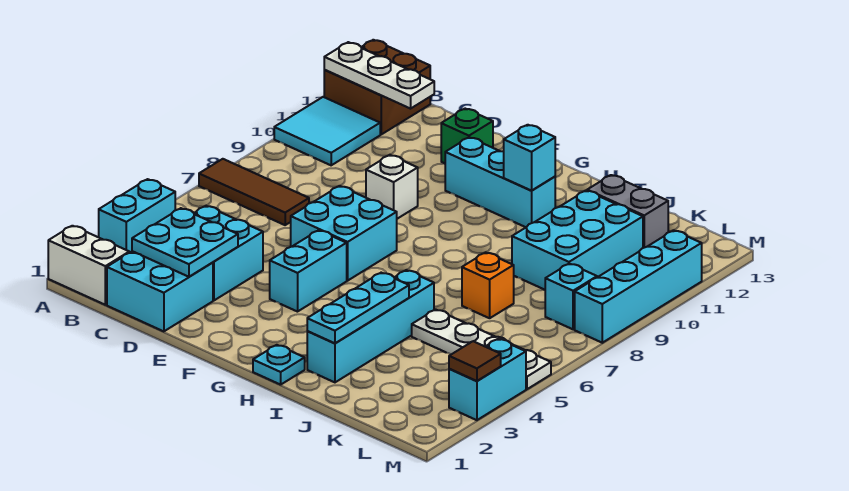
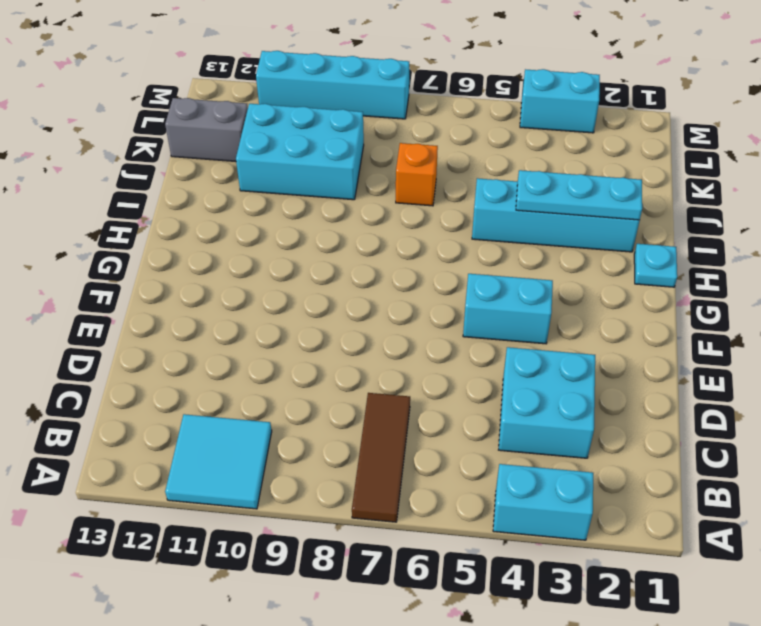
grey brick K12:K13 level 1 -> grey brick J12:K12 level 1
none -> white brick A1:B1 level 1
none -> brown brick A12:B13 level 1
none -> cyan brick C1:D2 level 1

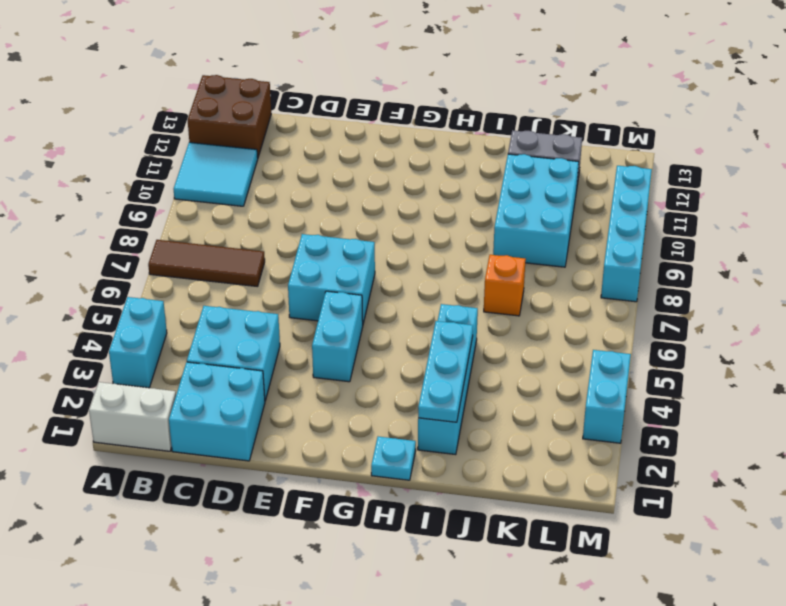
none -> white brick E9 level 1
none -> green brick E12 level 1
none -> cyan brick F11:H11 level 1

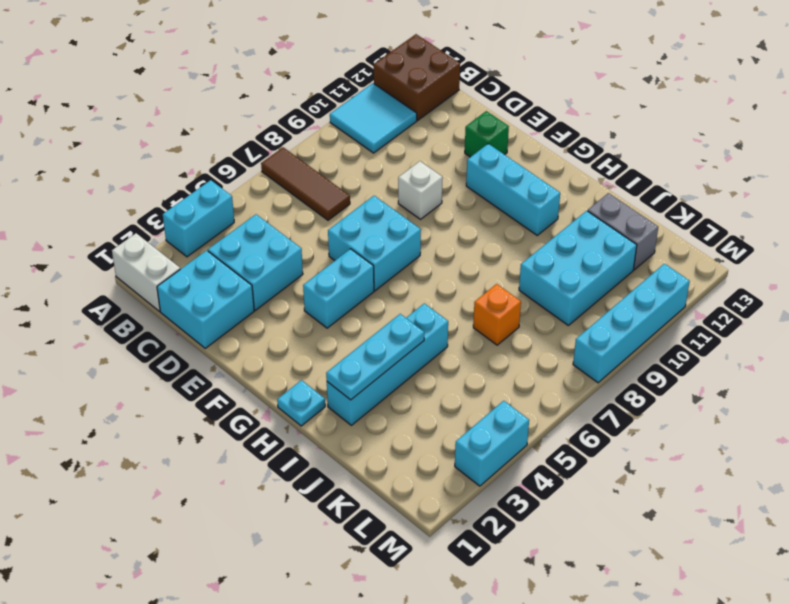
none -> white plate J5:M5 level 1
none -> cyan brick L8 level 1
none -> white plate A12:C12 level 2

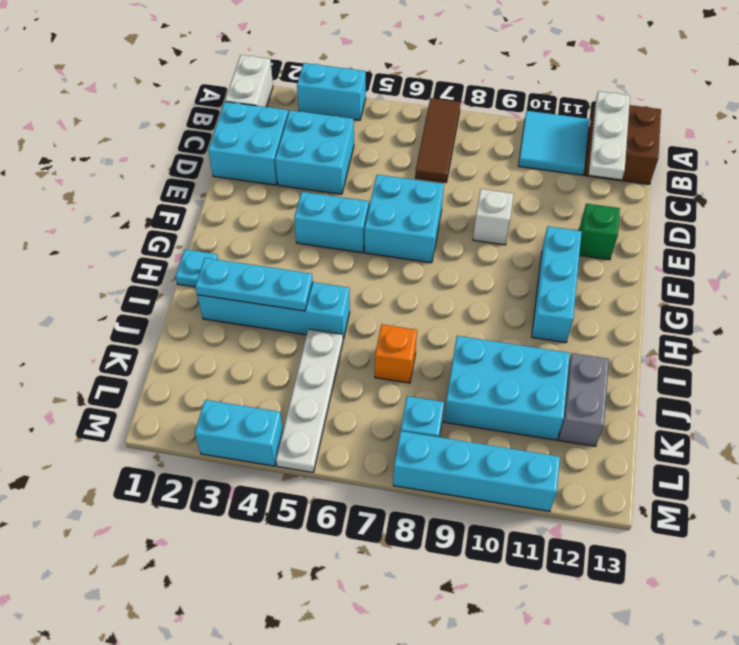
none -> cyan plate C2:D3 level 2
none -> cyan brick H11 level 2
none -> brown tile M3 level 2

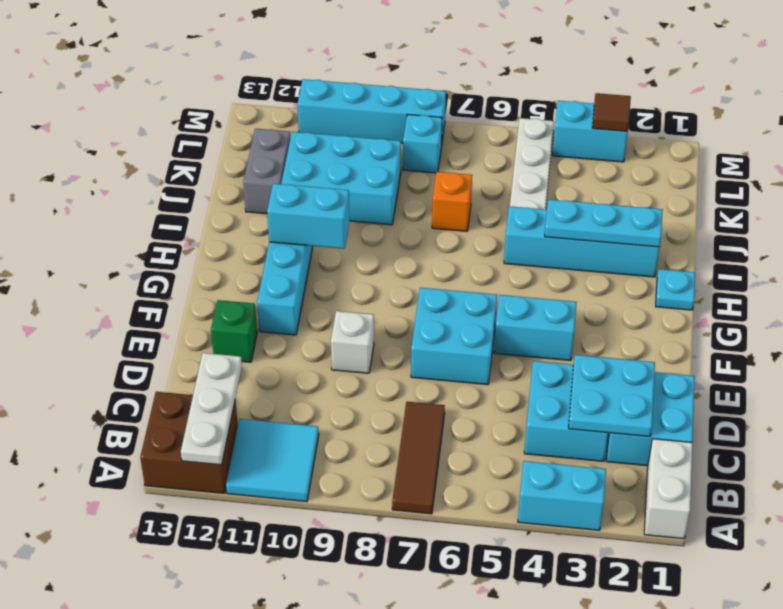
cyan brick H10:H11 level 2 -> cyan brick H11 level 2

